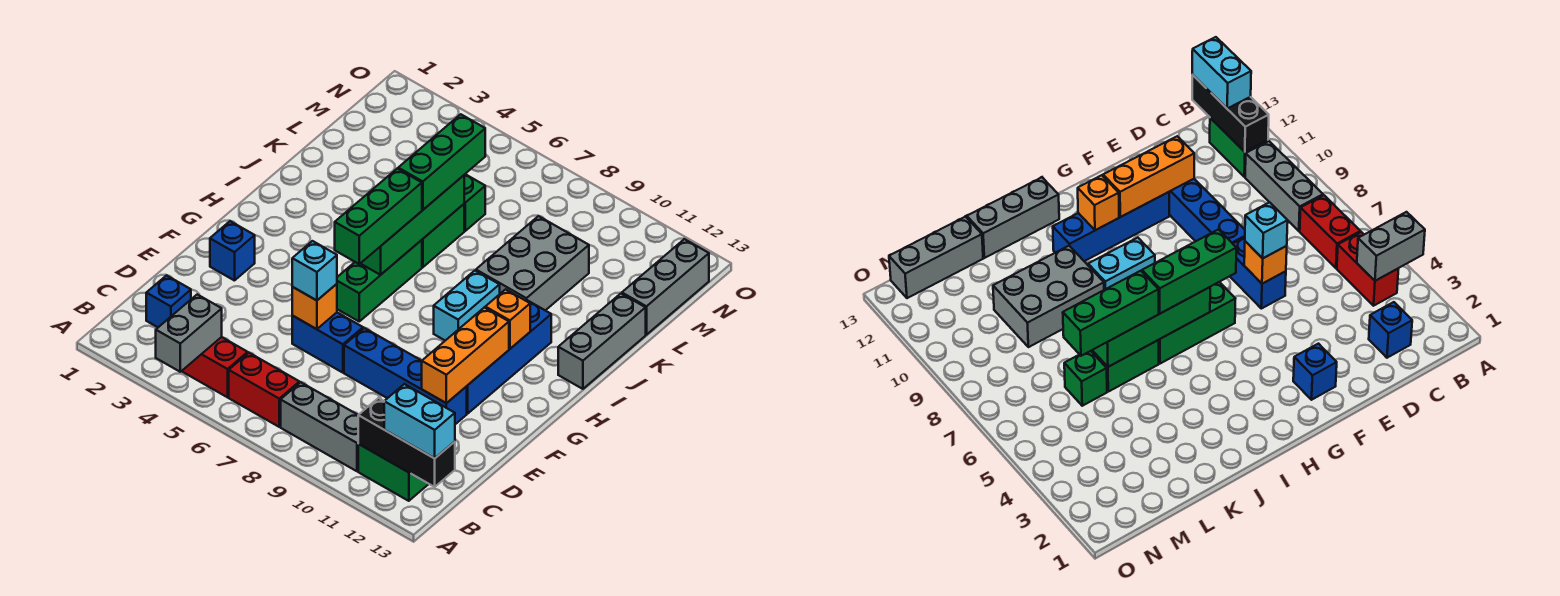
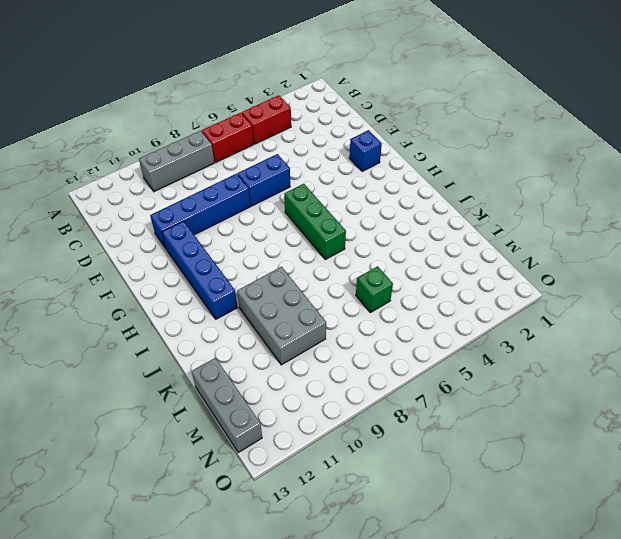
none -> green brick B11:B12 level 1
none -> blue brick C2 level 1
none -> cyan brick H9:I9 level 1

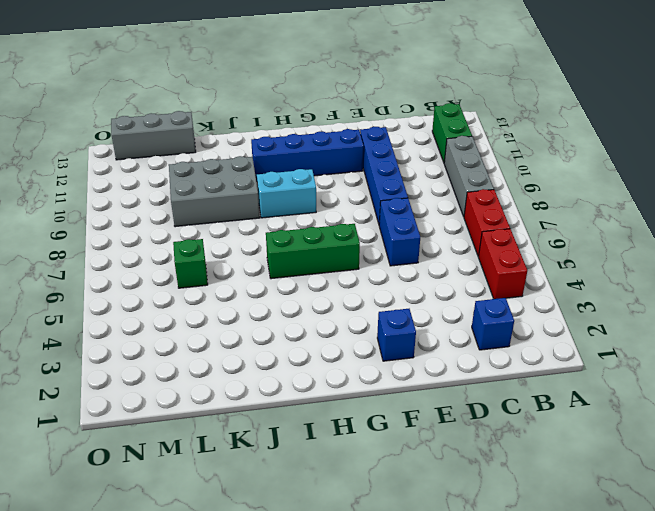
none -> grey brick I13:K13 level 1
none -> green brick J6:K6 level 1
none -> grey brick A4:B4 level 2

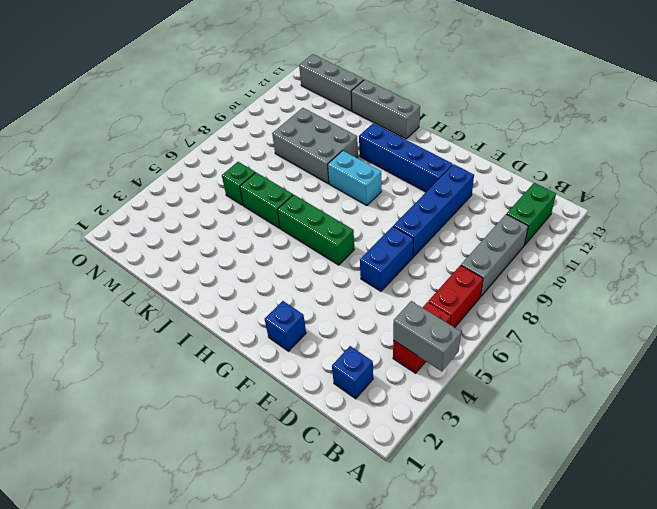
none -> black brick B11:B13 level 2
none -> orange brick E6 level 2
none -> orange brick E11:G11 level 2

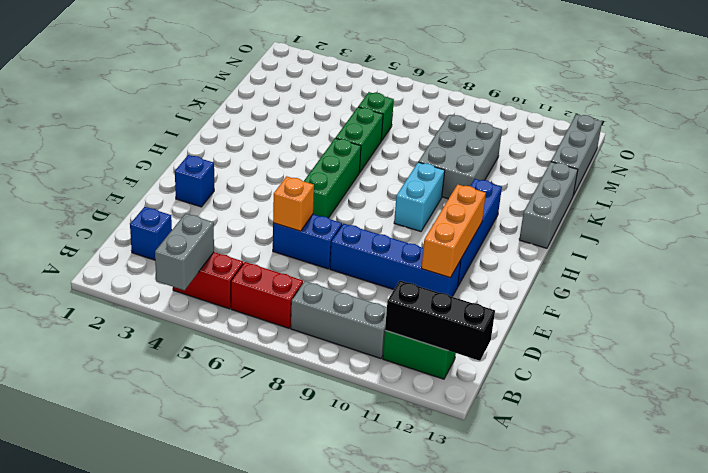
none -> green brick H6:K6 level 2
none -> orange brick H11 level 2
none -> cyan brick B12:B13 level 3

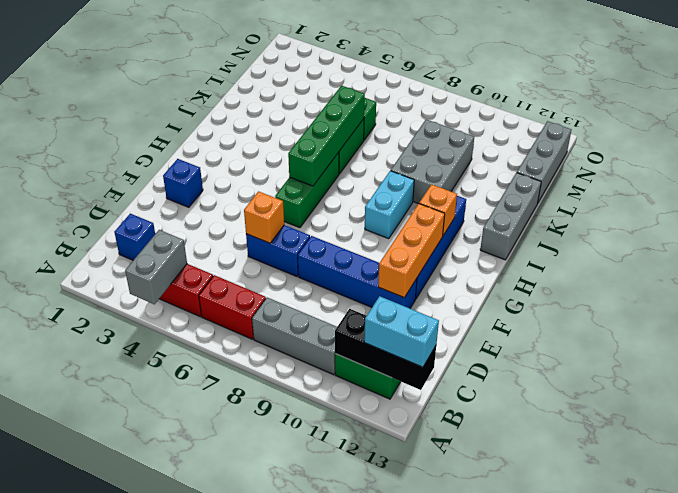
none -> cyan brick E6 level 3
none -> green brick G6:I6 level 3
none -> green brick J6:L6 level 3

